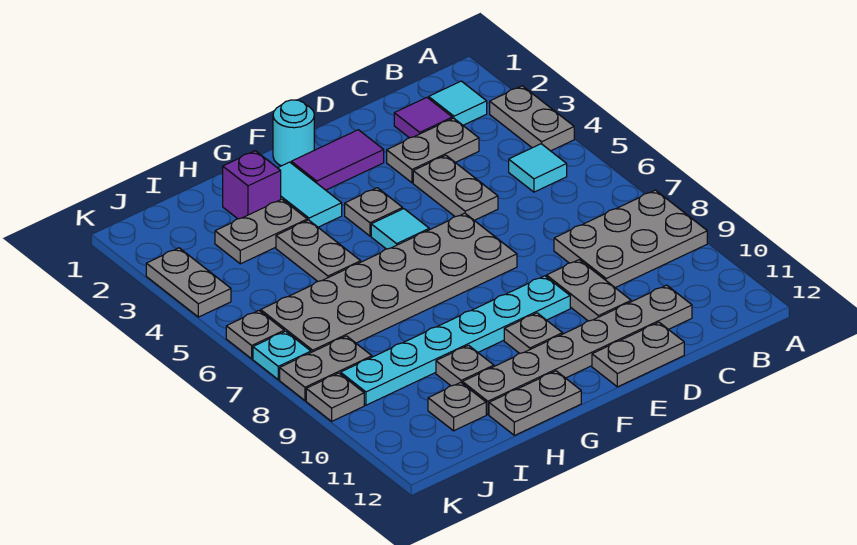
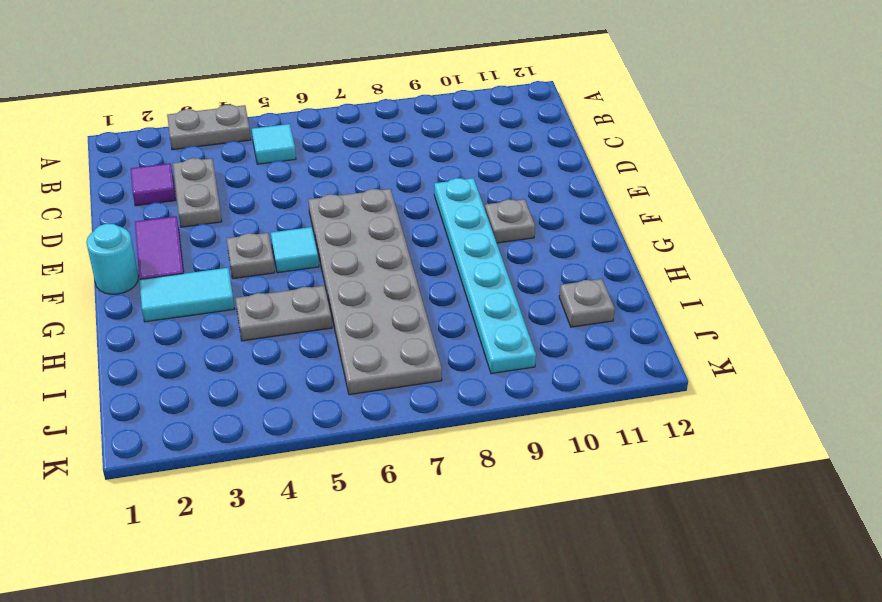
none -> grey plate A8:C9 level 1
none -> cyan tile B2 level 1
none -> grey plate C11:H11 level 1

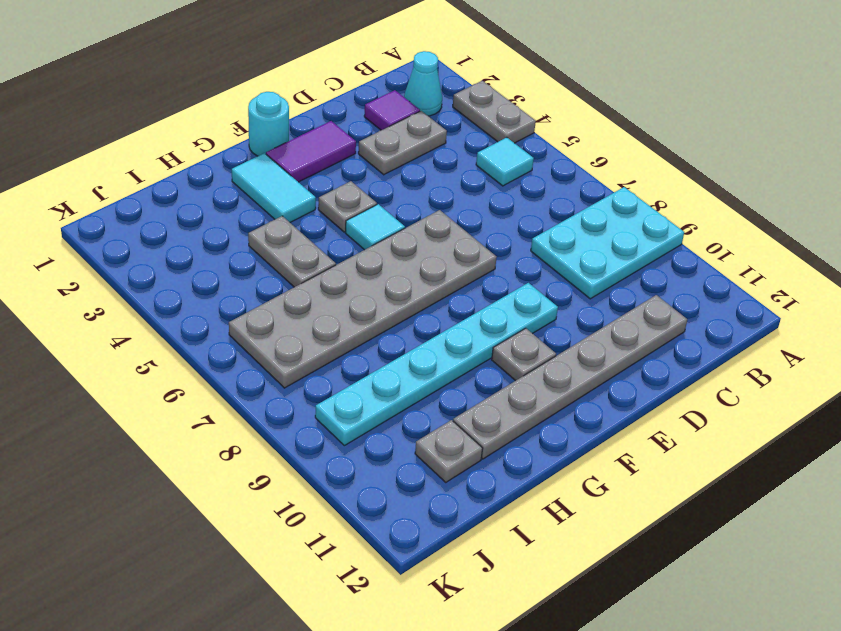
cyan plate A8:C9 level 1 -> grey plate A8:C9 level 1
cyan cone B2 level 1 -> cyan tile B2 level 1
none -> grey plate D4:D5 level 1
none -> grey plate D9:D10 level 1
none -> grey plate D12:E12 level 1

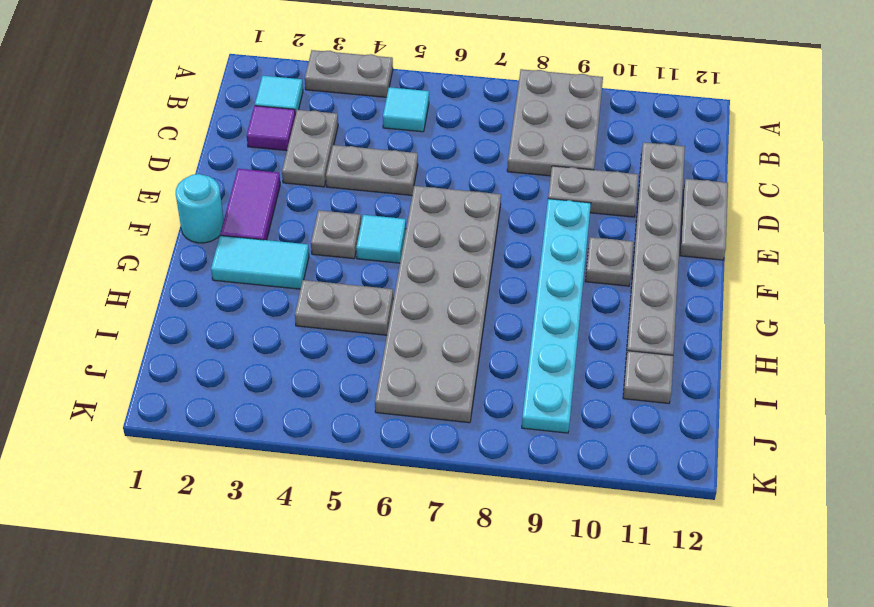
none -> grey plate G12:H12 level 1
none -> purple brick H2 level 1
none -> grey plate H3:I3 level 1

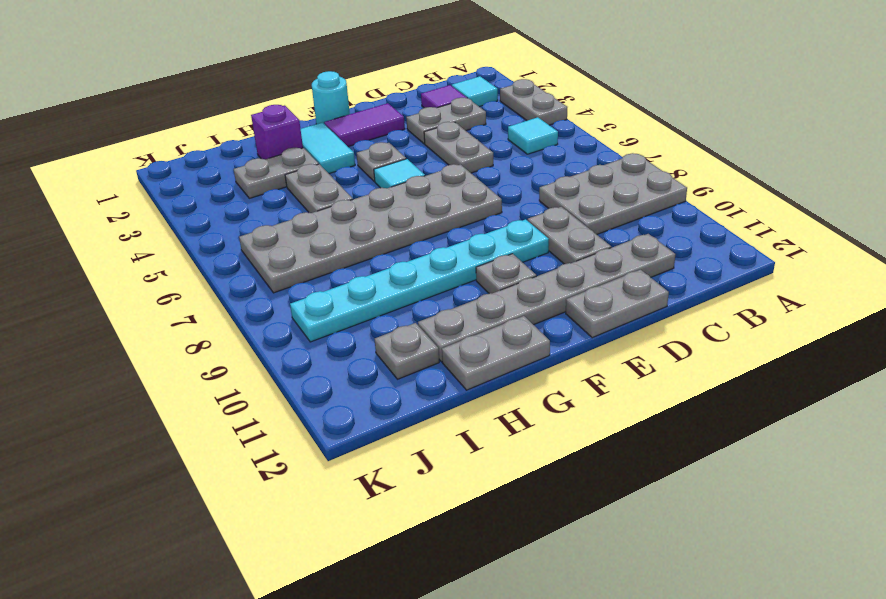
none -> grey plate H10 level 1
none -> grey plate J8:K8 level 1
none -> grey plate K3:K4 level 1

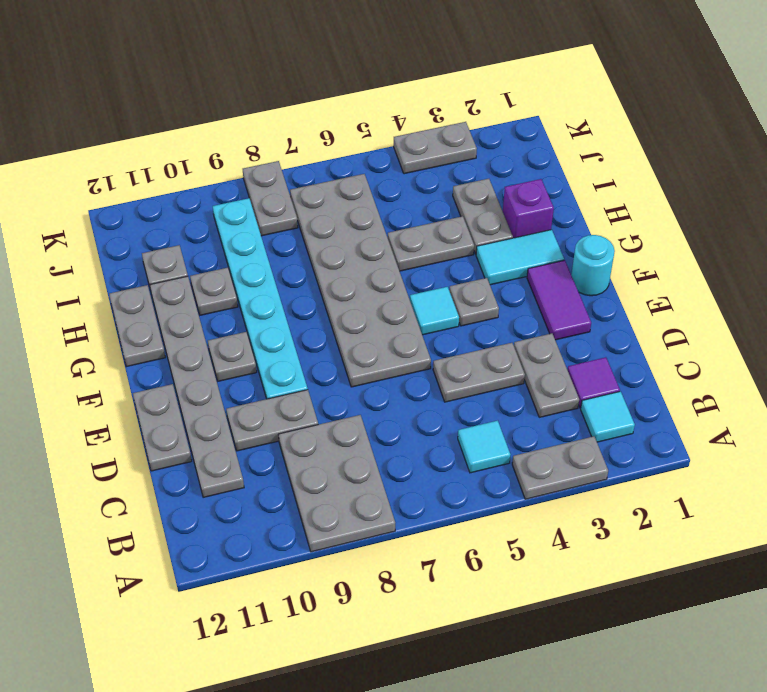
none -> grey plate K6 level 1
none -> cyan plate K7 level 1
none -> grey plate K9 level 1

